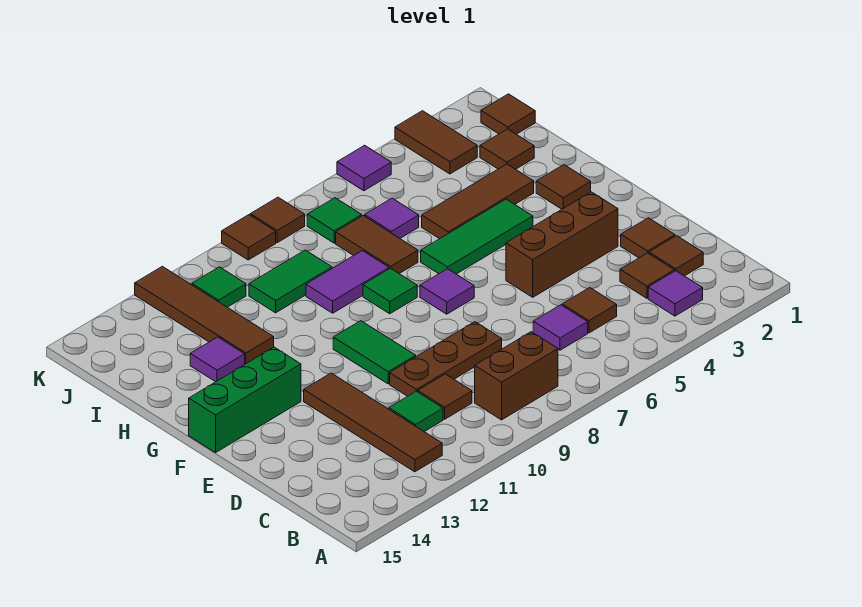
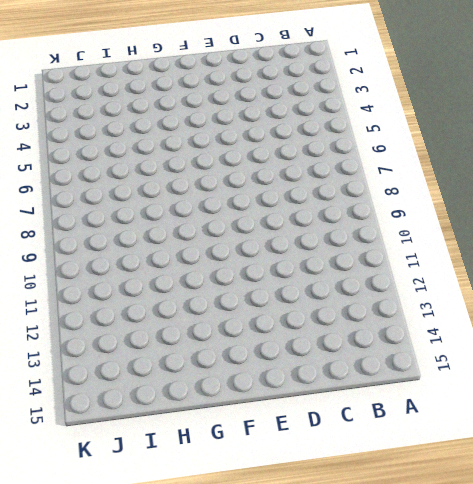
none -> purple tile B3 level 1
none -> brown brick B8:B9 level 1
none -> brown tile B12:E12 level 1
none -> brown tile C2 level 1

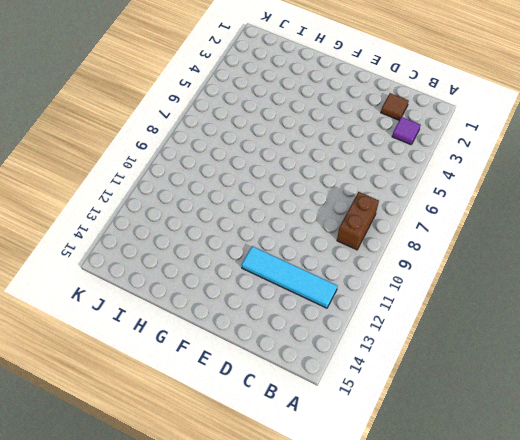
cyan tile B12:E12 level 1 -> brown tile B12:E12 level 1
none -> brown tile C3 level 1
none -> brown tile C5 level 1
none -> purple tile C6 level 1
none -> brown tile C10 level 1

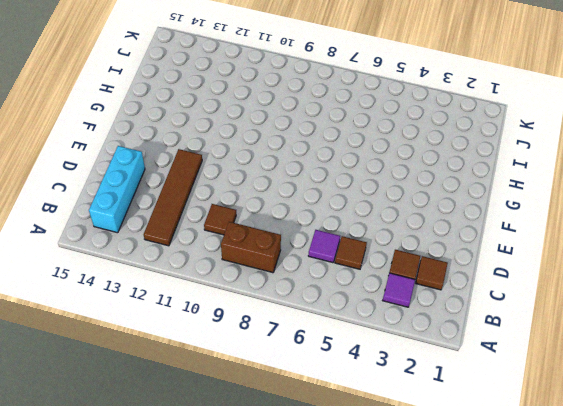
cyan brick B14:D14 level 1 -> none
none -> green tile C11 level 1
none -> brown tile D2 level 1
none -> brown plate D8:D10 level 1
none -> brown brick E3:E5 level 1

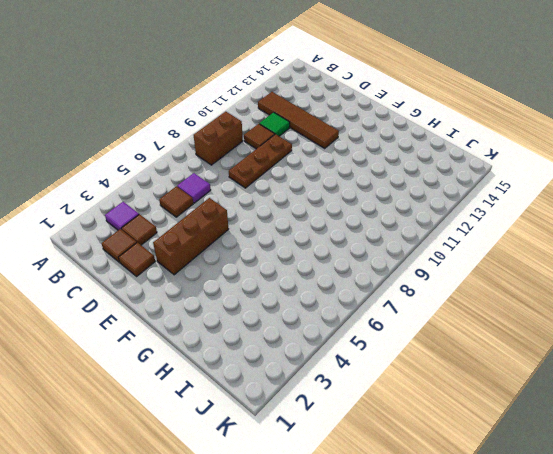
none -> green tile E10:F10 level 1
none -> purple tile F7 level 1
none -> green brick F13:F15 level 1
none -> brown tile G2 level 1

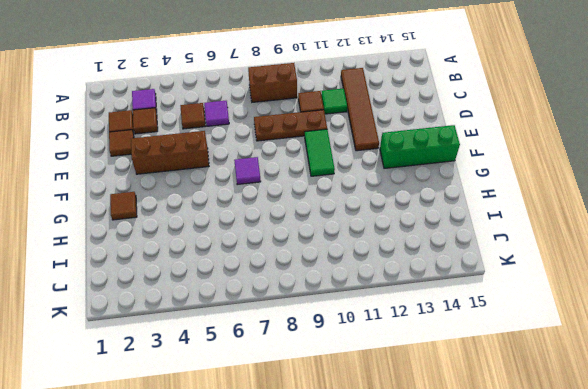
none -> green tile G4:G6 level 1
none -> green tile G8 level 1
none -> brown tile H3:H5 level 1
none -> brown tile H7:I7 level 1

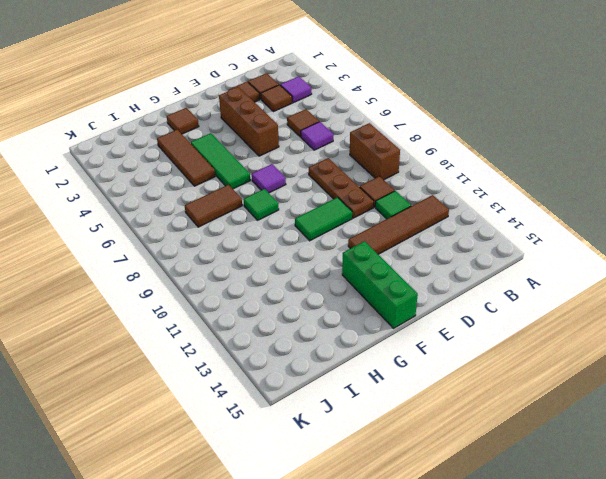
none -> purple tile H8:H9 level 1
none -> brown tile H12:K12 level 1
none -> purple tile H13 level 1
none -> brown tile I2 level 1

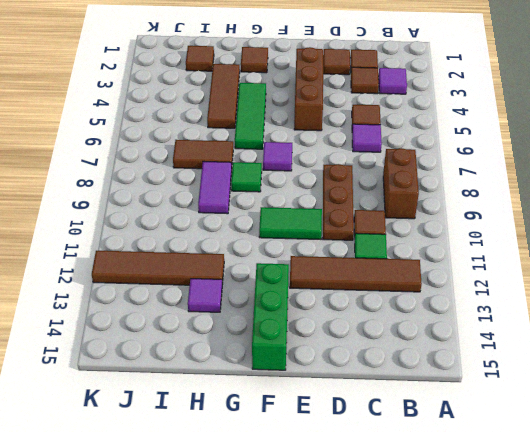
none -> purple tile I6 level 1
none -> green tile I9:I10 level 1
none -> brown tile J1 level 1
none -> brown tile J3:K3 level 1

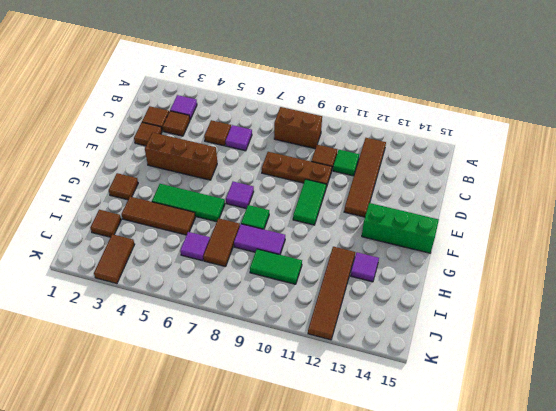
none -> brown tile J1 level 1
none -> green tile J7 level 1
none -> green tile J11 level 1
none -> purple tile K5 level 1

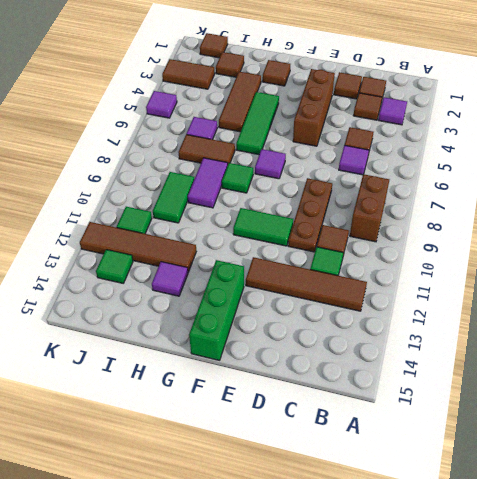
green tile J13 level 1 -> green tile J7 level 1
none -> brown tile K8 level 1
none -> brown tile K9 level 1

